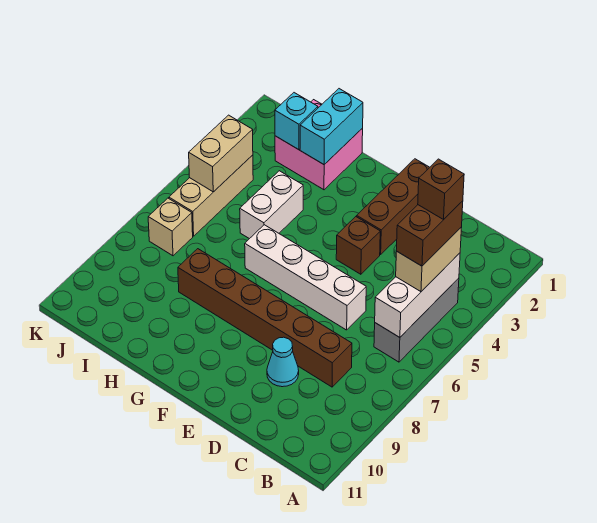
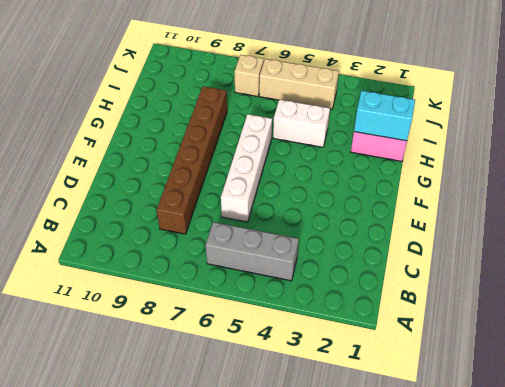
none -> cyan cone D9 level 1
none -> brown brick E1:E3 level 1
none -> brown brick E4 level 1

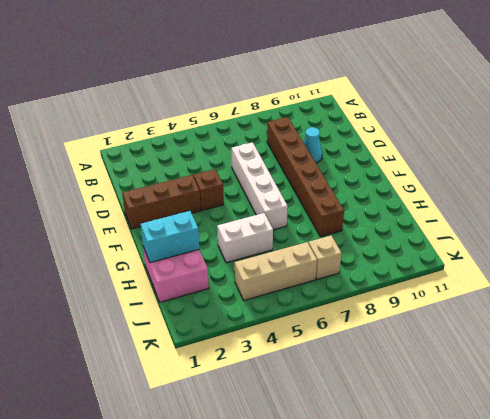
none -> grey brick B4:B6 level 1
none -> white brick B4:B6 level 2
none -> cyan brick I2 level 2

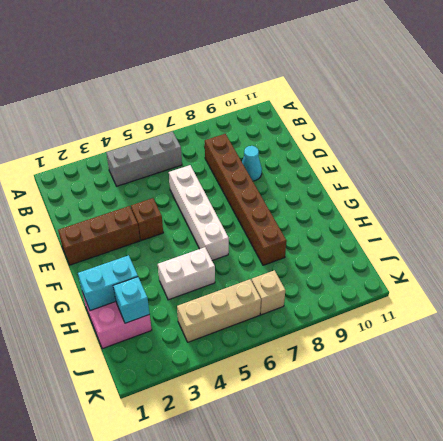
none -> white brick B4:B6 level 2
none -> tan brick J4:J5 level 2
none -> tan brick B4:B5 level 3

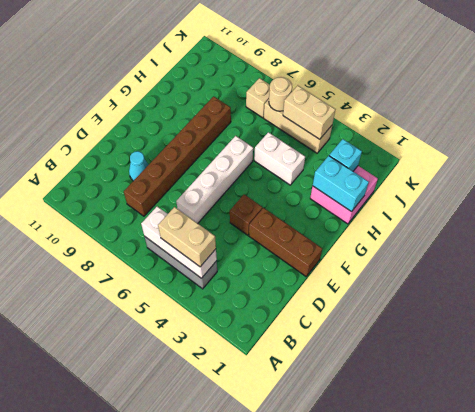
tan round brick J6 level 2 -> none
none -> brown brick B4:B5 level 4
none -> brown brick B4 level 5

